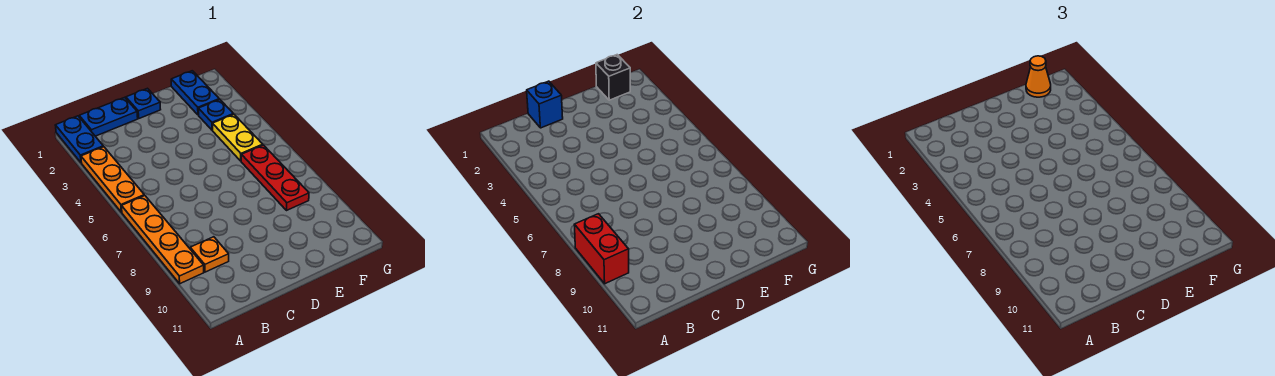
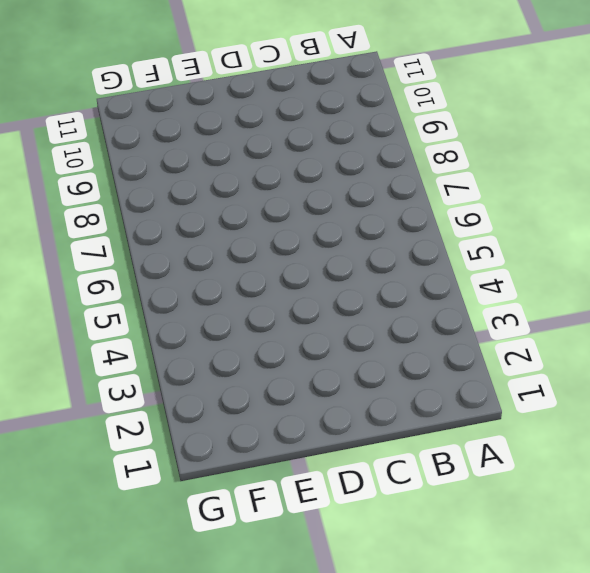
none -> blue plate A1:A2 level 1
none -> orange plate A3:A5 level 1
none -> orange plate A6:A9 level 1

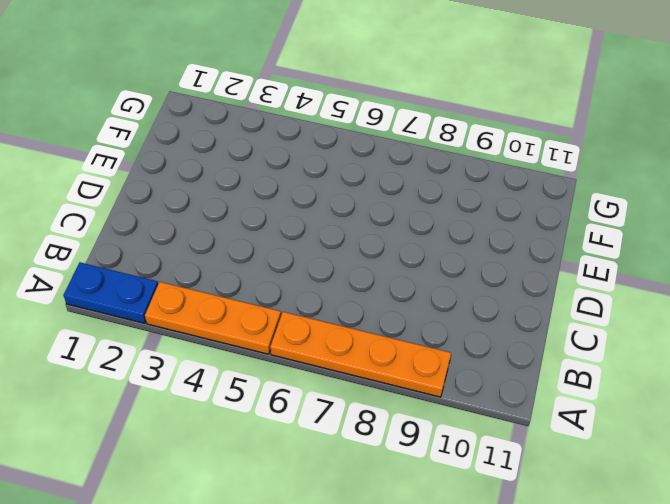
none -> blue plate B1:C1 level 1
none -> orange plate B9 level 1
none -> blue plate D1 level 1

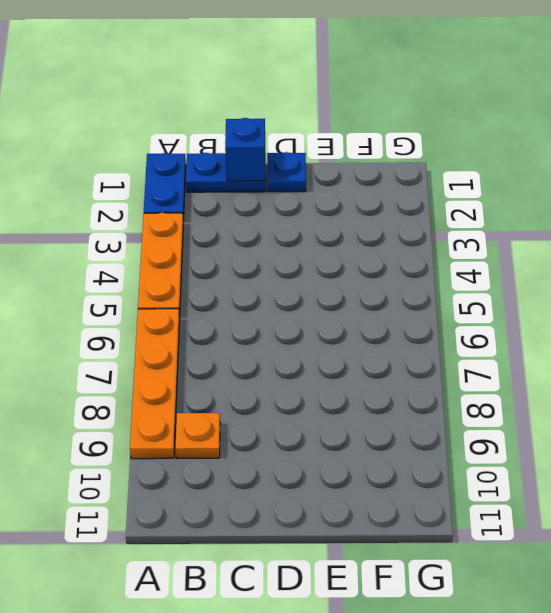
none -> blue plate F1:F2 level 1
none -> blue plate F3 level 1
none -> yellow plate F4:F5 level 1

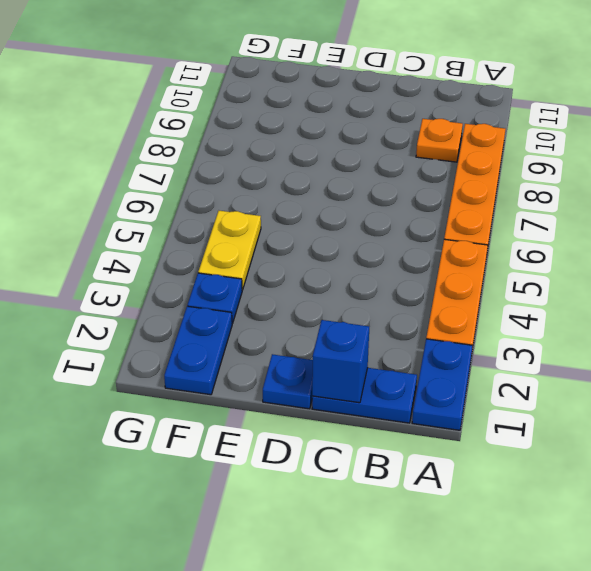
none -> red plate F6:F8 level 1
none -> red brick A8:A9 level 2
none -> black brick F1 level 2

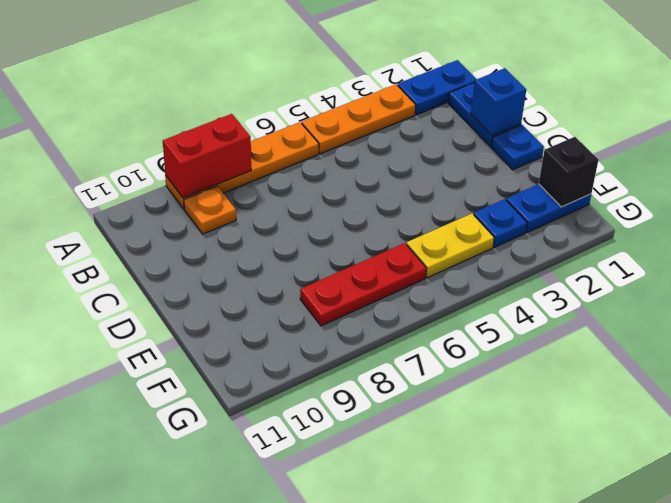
none -> orange cone F1 level 3

